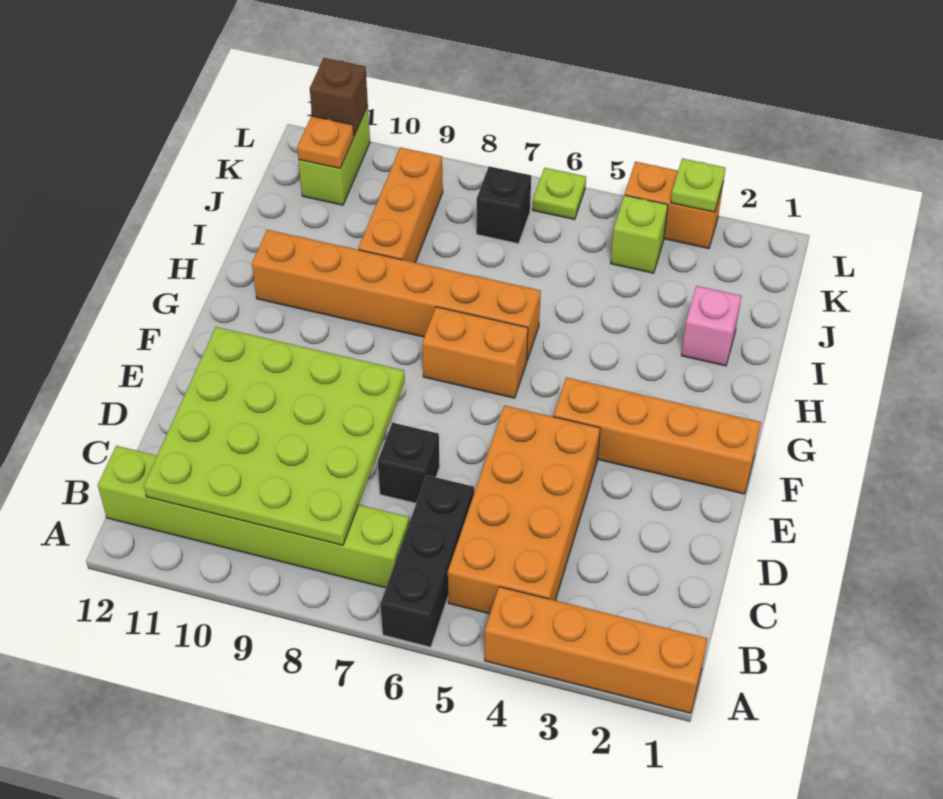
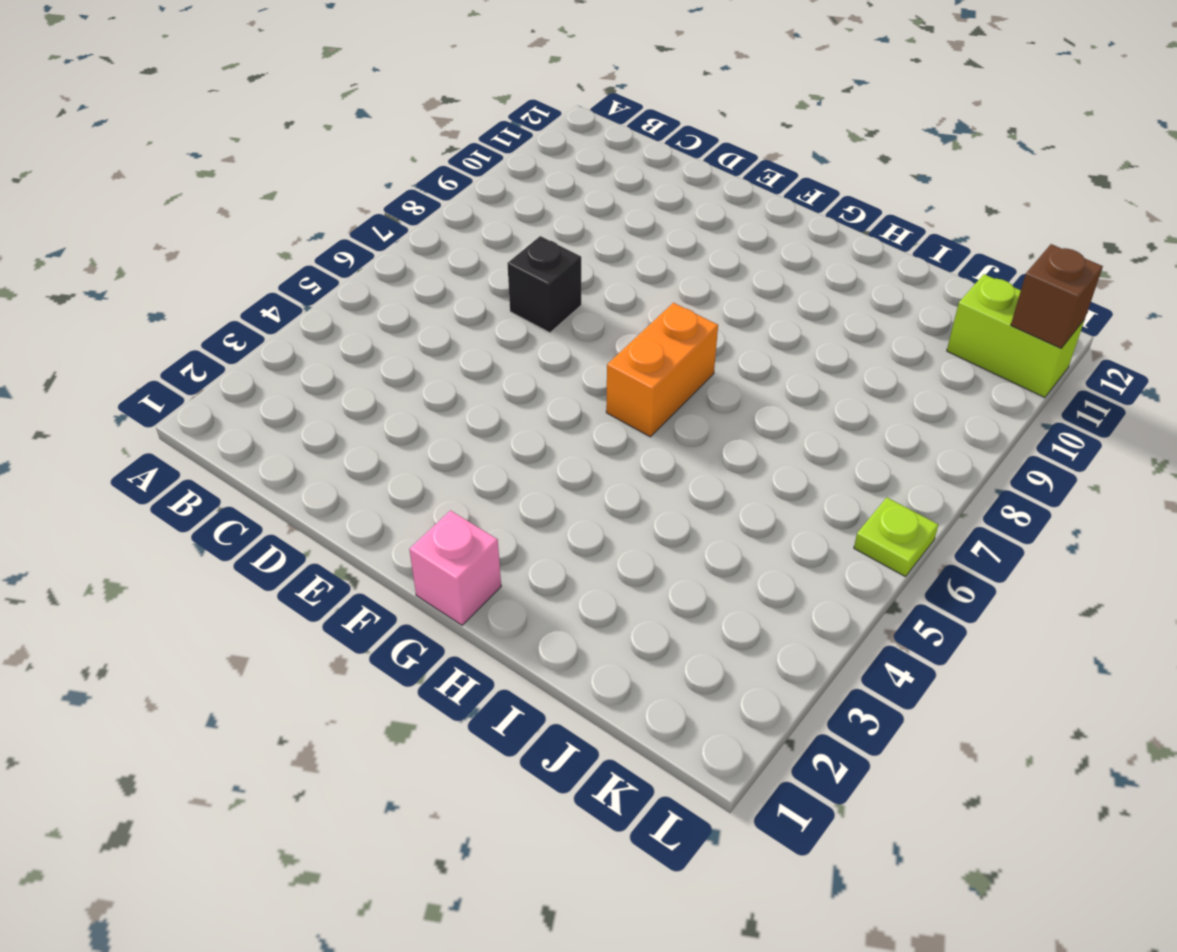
pink brick G1 level 1 -> pink brick I2 level 1
none -> orange brick A1:A4 level 1
none -> black brick A6:C6 level 1
none -> orange brick B4:E5 level 1

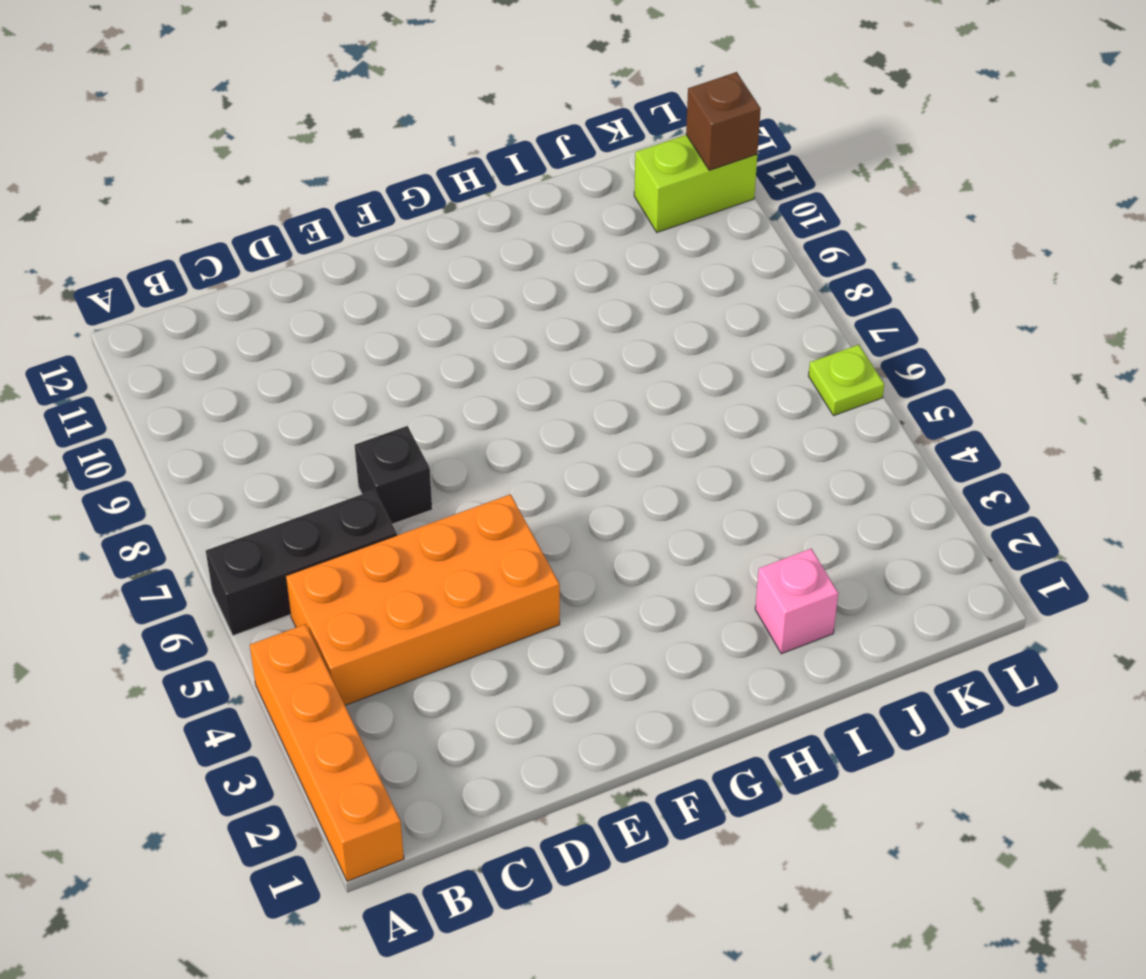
none -> lime brick B7:B12 level 1
none -> orange brick F1:F4 level 1
none -> orange brick G6:G7 level 1

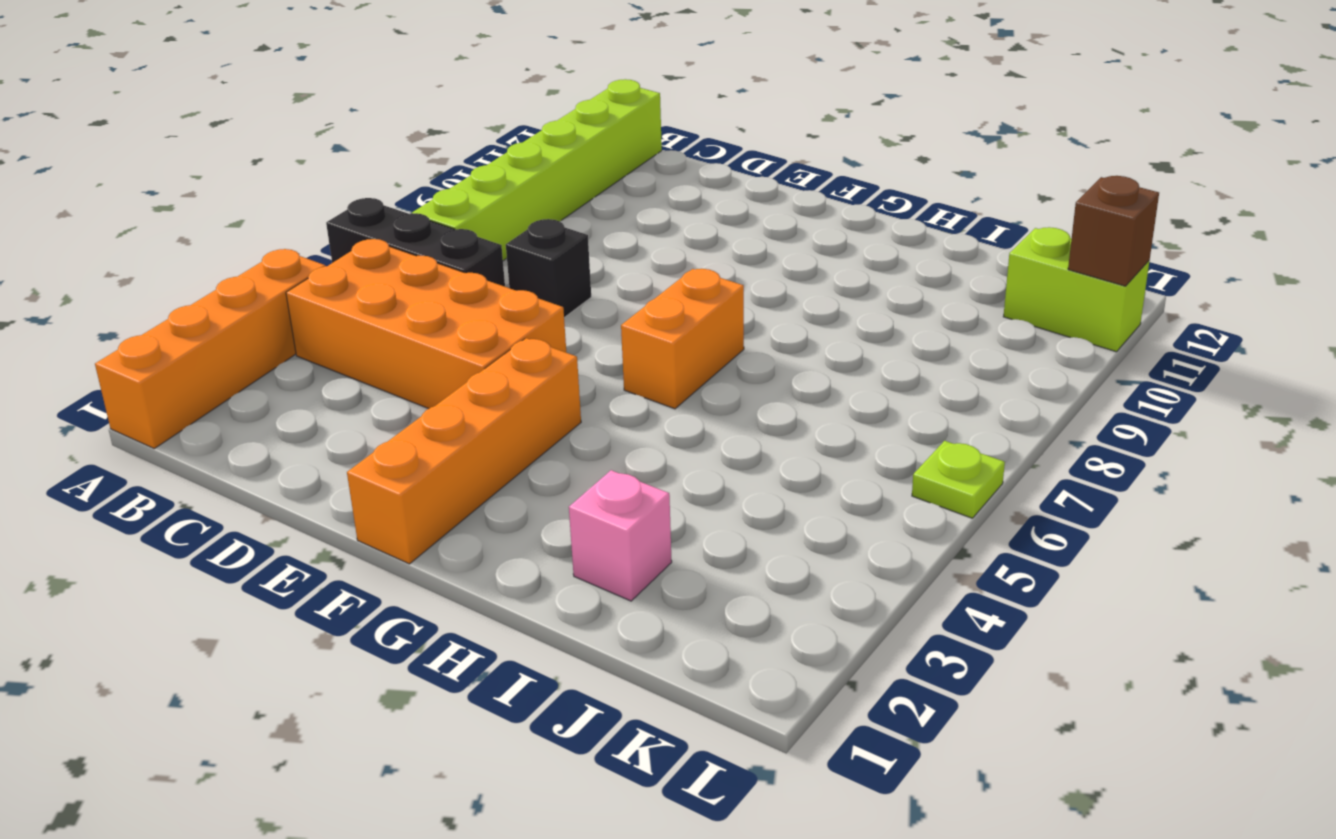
none -> orange brick H6:H11 level 1
none -> orange brick I9:K9 level 1
none -> lime brick K4 level 1

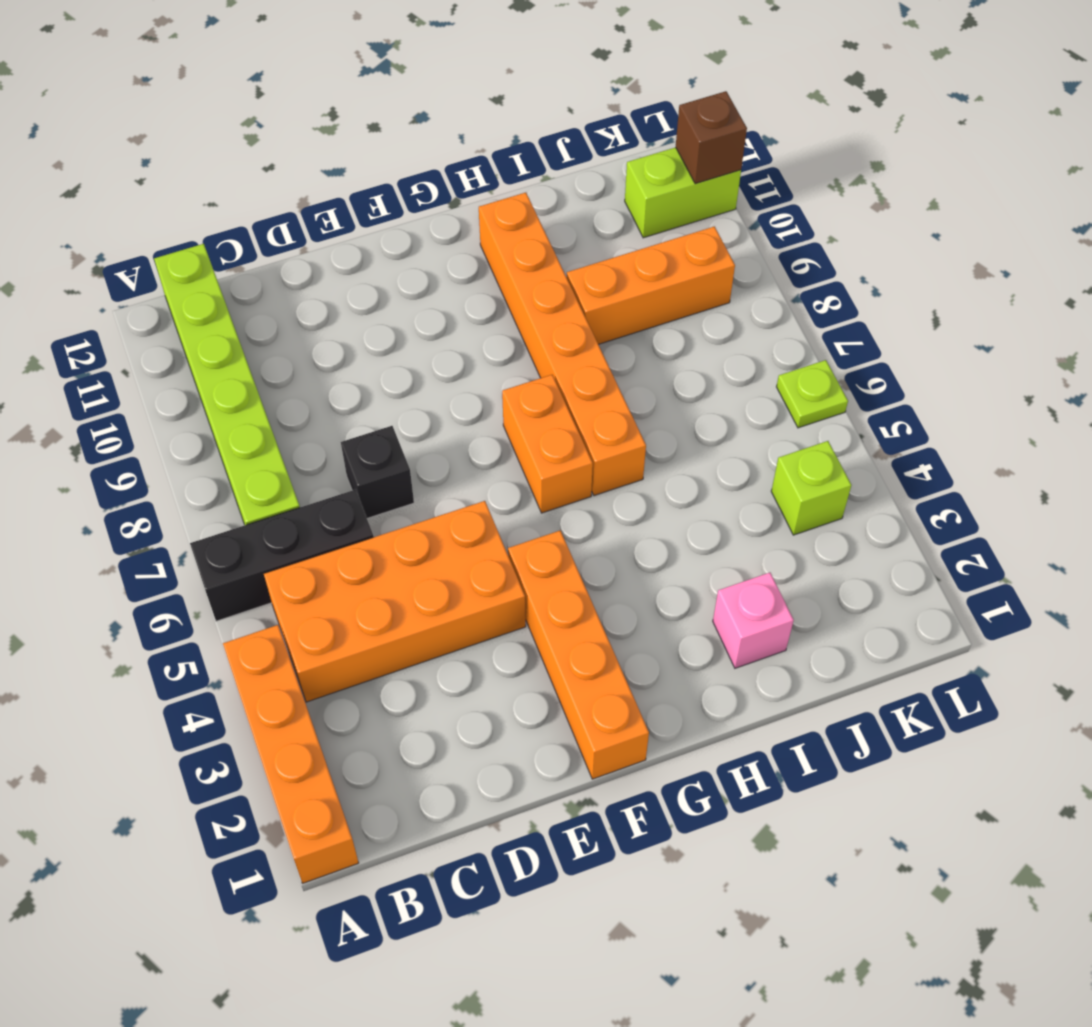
none -> black brick K7 level 1
none -> orange brick L3:L4 level 1
none -> lime plate B8:E11 level 2

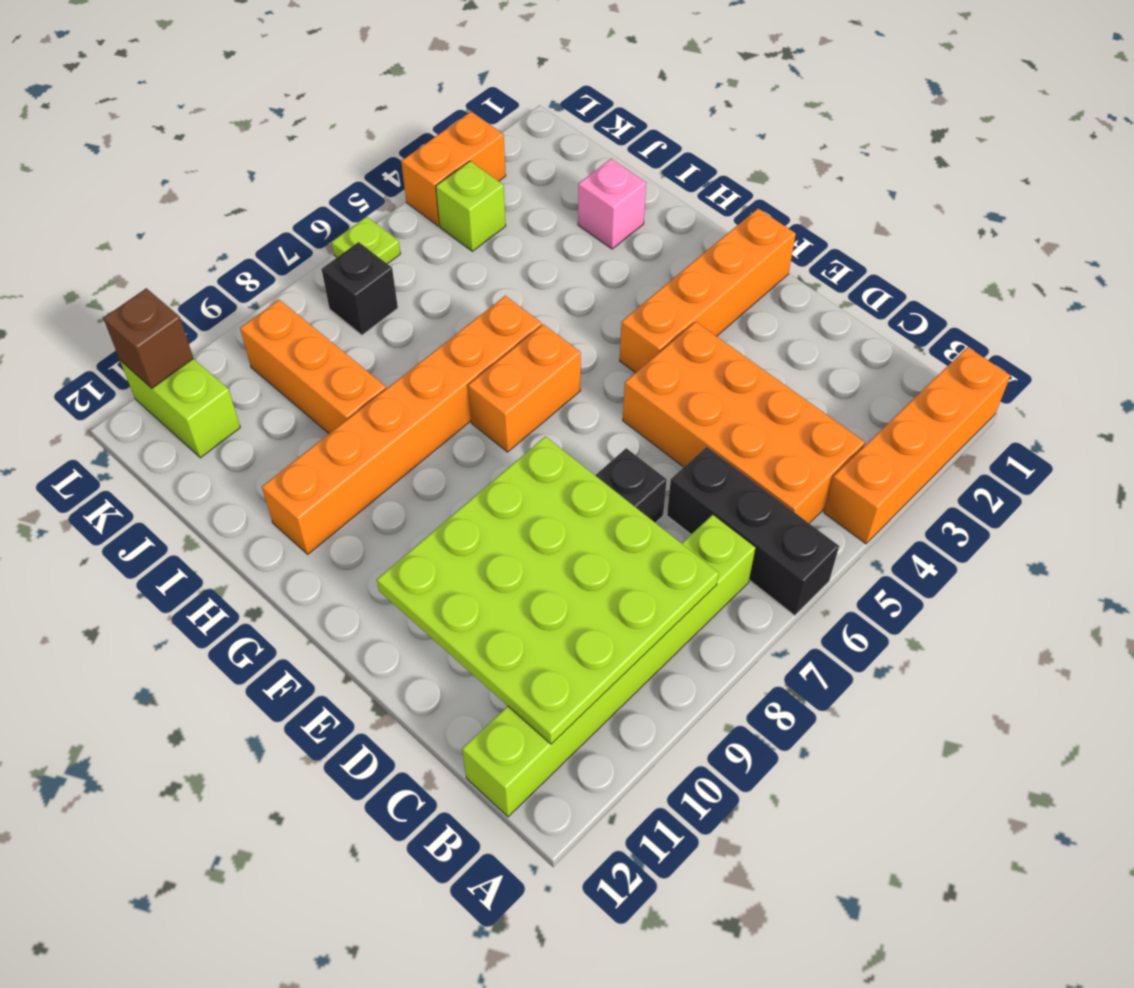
none -> orange plate K11 level 2
none -> lime plate L3 level 2

